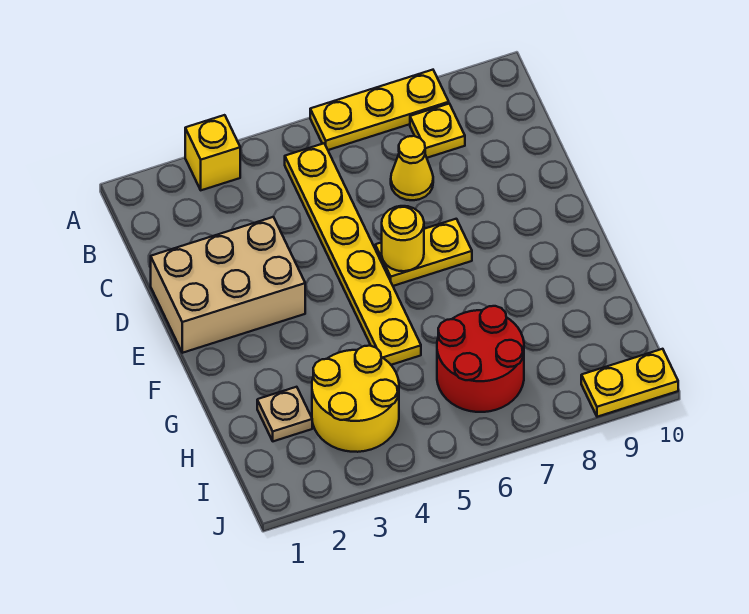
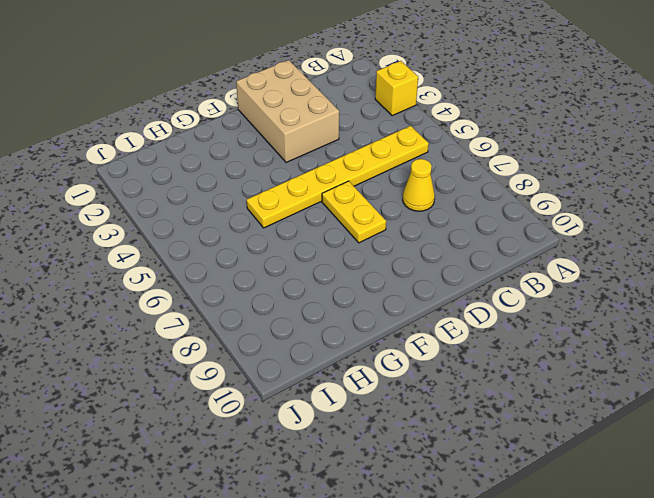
none -> yellow plate A6:A8 level 1
none -> yellow plate B8 level 1
none -> tan plate H2 level 1

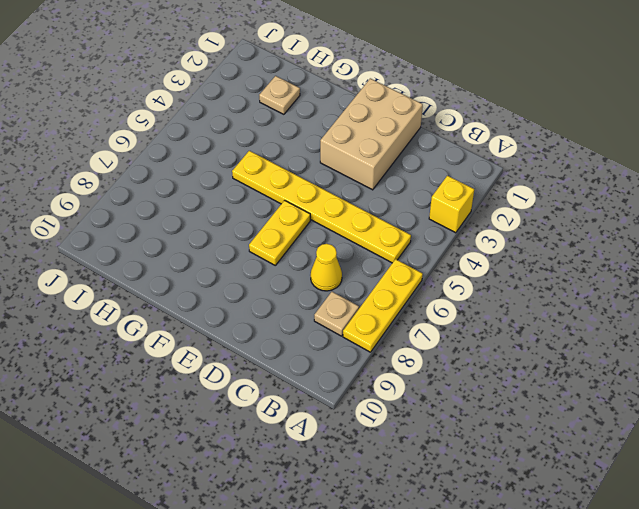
tan plate B8 level 1 -> yellow plate B8 level 1
none -> yellow round brick H3:I4 level 1
none -> red round brick H6:I7 level 1
none -> yellow plate J9:J10 level 1

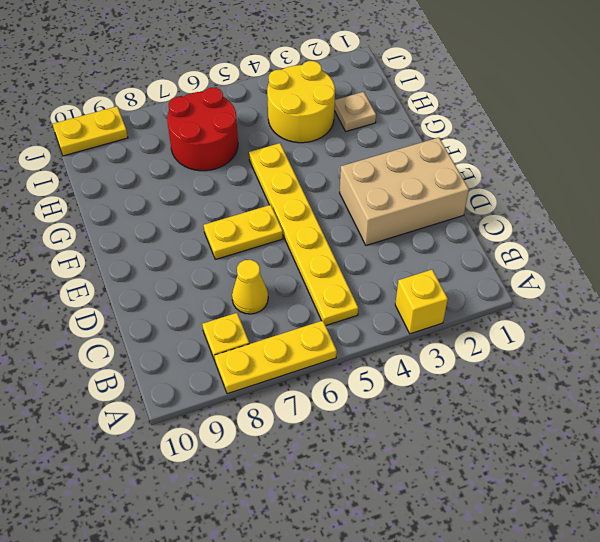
none -> yellow round brick E6 level 2

